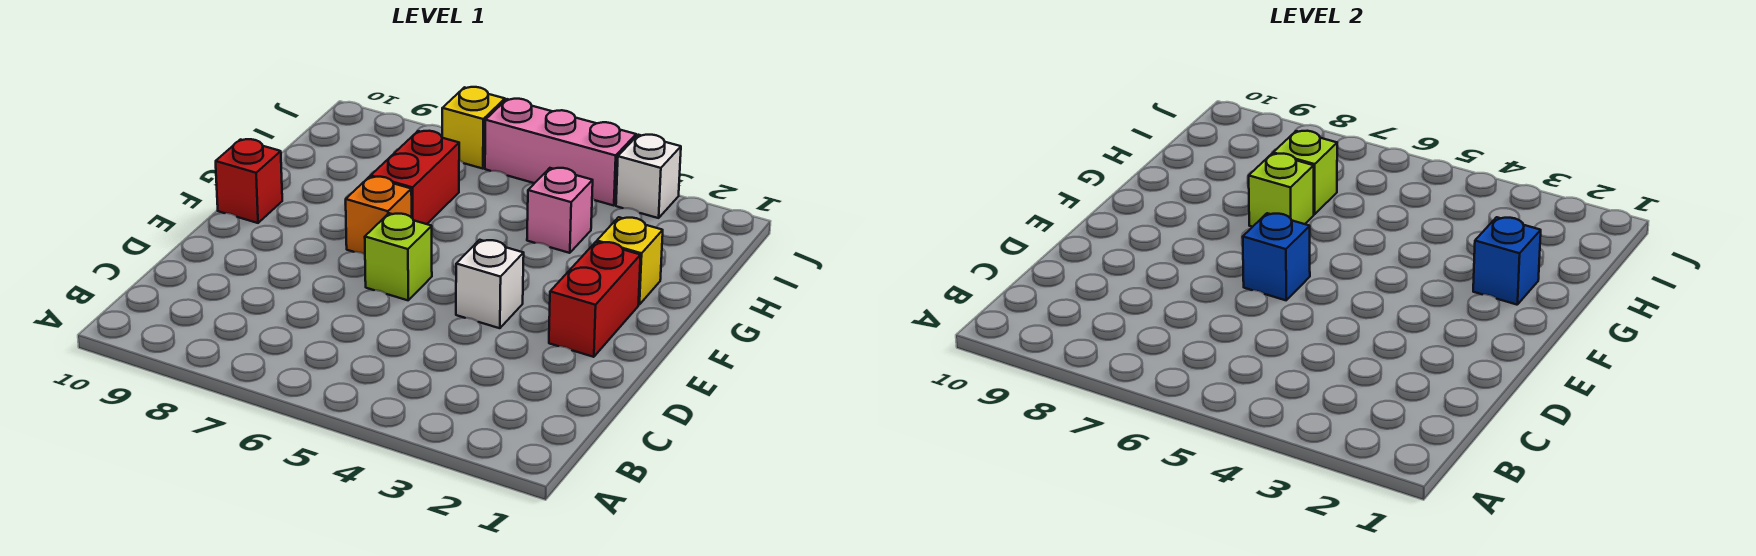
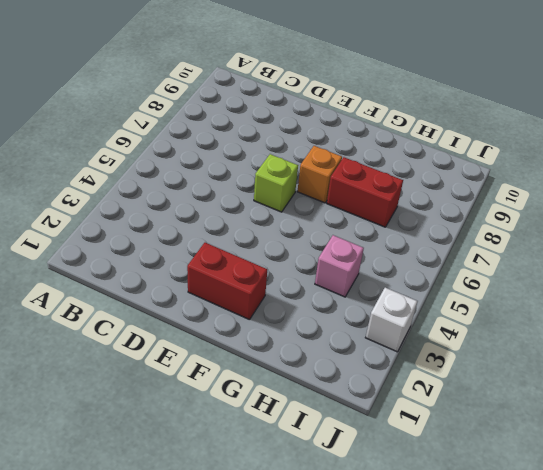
none -> white brick E4 level 1
none -> red brick F10 level 1
none -> yellow brick G2 level 1

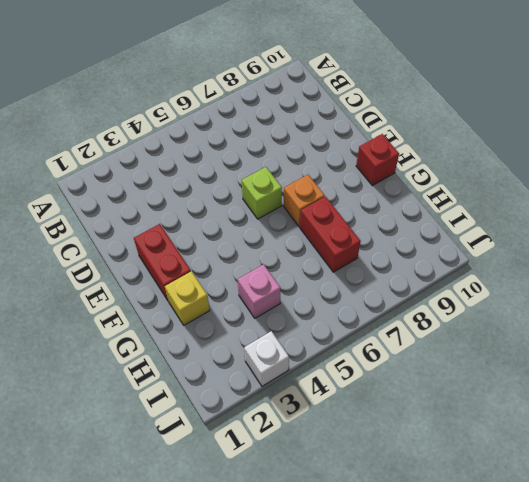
none -> white brick E4 level 1
none -> pink brick J4:J6 level 1
none -> yellow brick J7 level 1

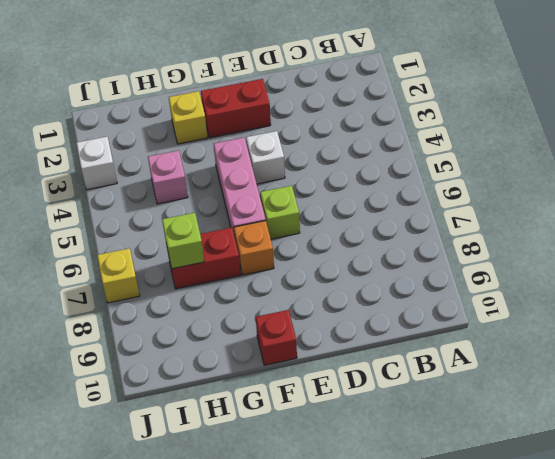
pink brick F4:F6 level 1 -> pink brick J4:J6 level 1
none -> blue brick E6 level 2
none -> blue brick G2 level 2
none -> lime brick G7 level 2

